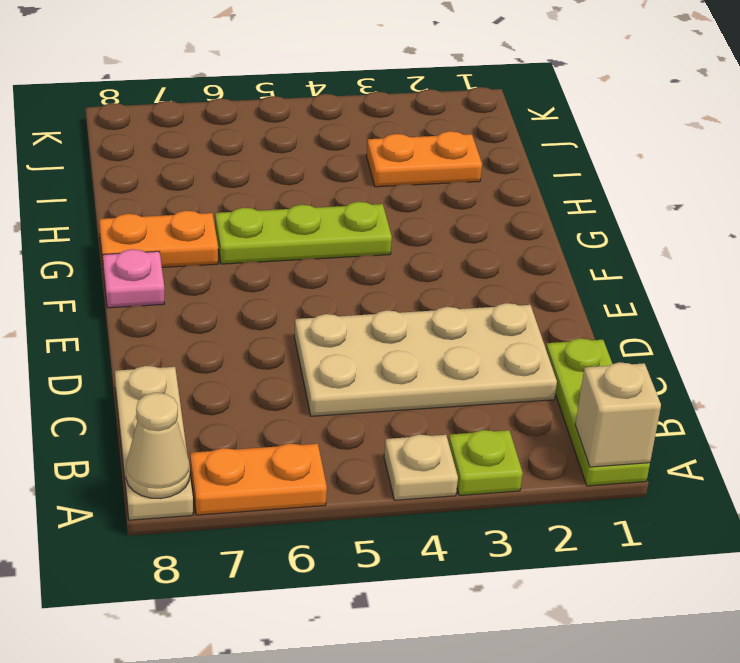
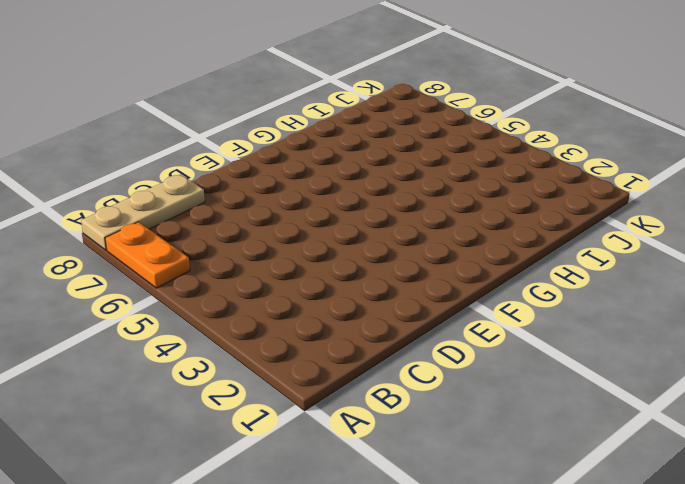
none -> lime plate A1:C1 level 1
none -> lime plate A3 level 1
none -> tan plate A4 level 1

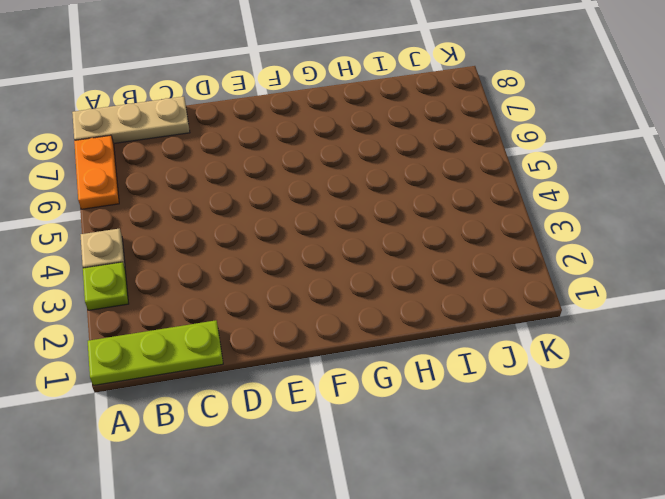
none -> tan plate C2:D5 level 1
none -> pink plate F8 level 1
none -> lime plate G4:G6 level 1

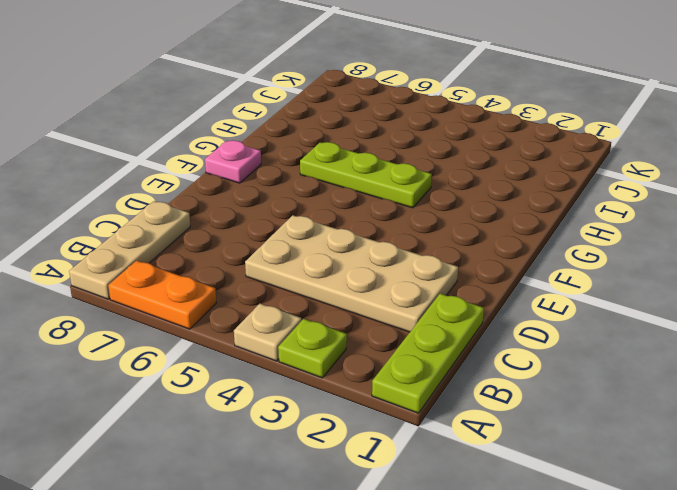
none -> orange plate G7:G8 level 1
none -> orange plate I2:I3 level 1
none -> tan brick A1 level 2

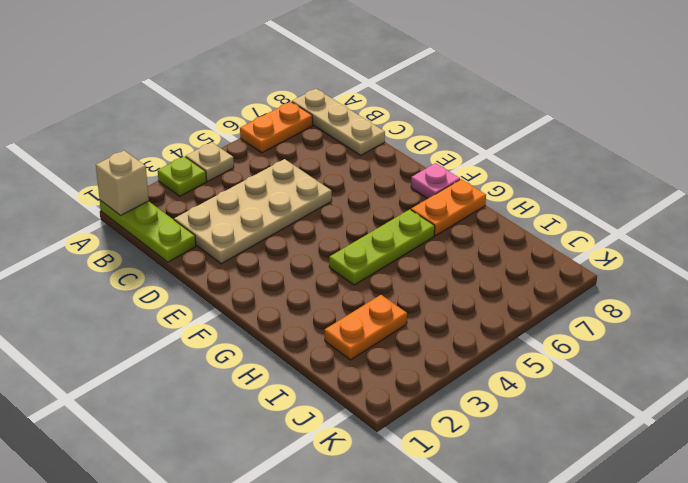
none -> tan cone A8 level 2

